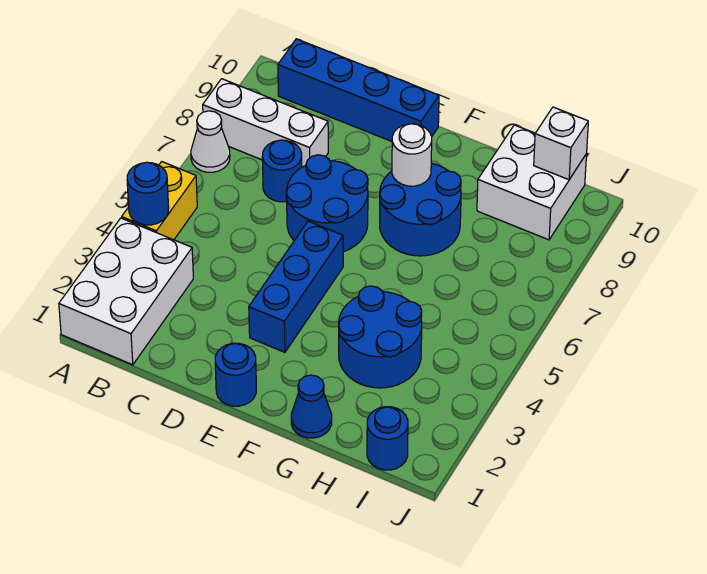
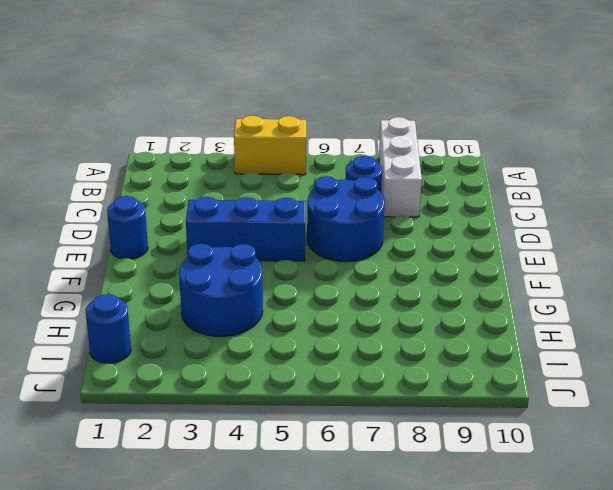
none -> white brick A1:B3 level 1
none -> white cone A7 level 1
none -> blue brick B10:E10 level 1

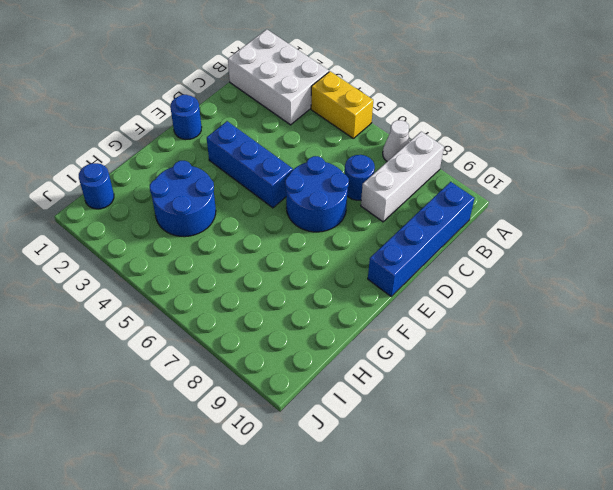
none -> blue round brick F7:G8 level 1
none -> blue cone G1 level 1
none -> white brick H9:I10 level 1

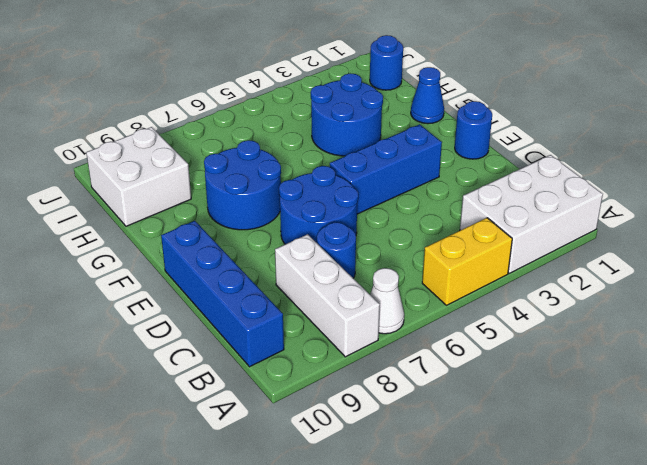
none -> blue round brick A4 level 2
none -> white round brick F8 level 2
none -> white brick I10 level 2

